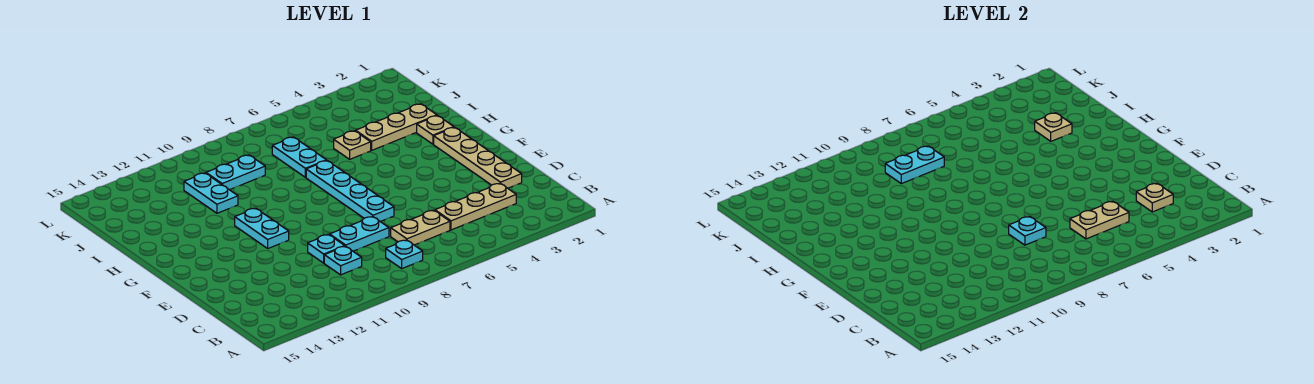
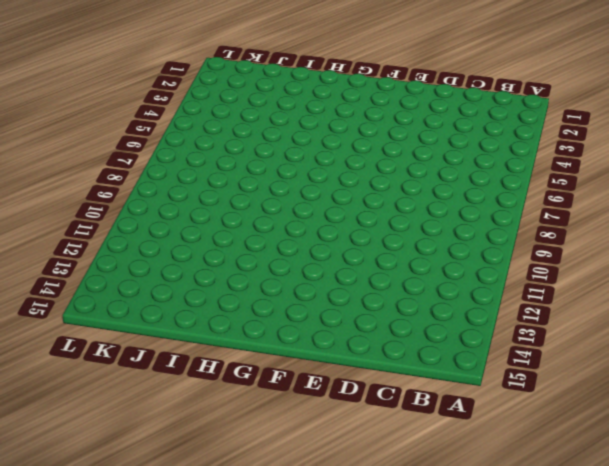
none -> cyan plate B8 level 1
none -> tan plate C3:C5 level 1
none -> tan plate C6:C7 level 1

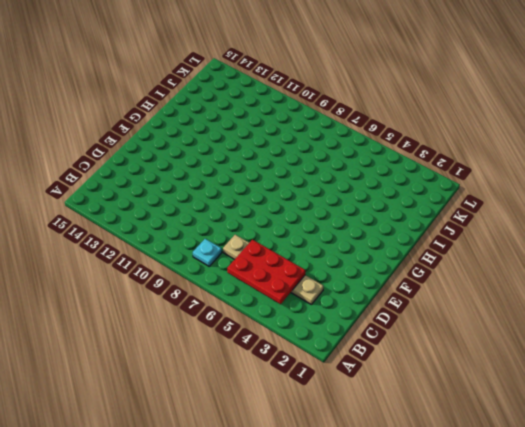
red plate B4:C6 level 2 -> tan plate C5:C6 level 2
none -> cyan plate C10 level 1
none -> tan plate D2:G2 level 1
none -> cyan plate D8:D9 level 1

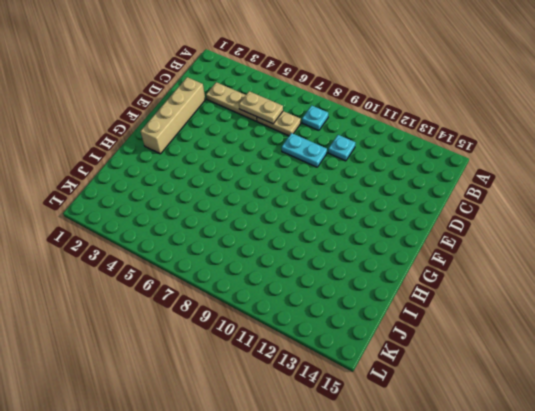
tan brick D2:G2 level 1 -> tan plate D2:G2 level 1
none -> cyan plate D10 level 1
none -> cyan plate E7:H7 level 1
none -> cyan plate F11:G11 level 1

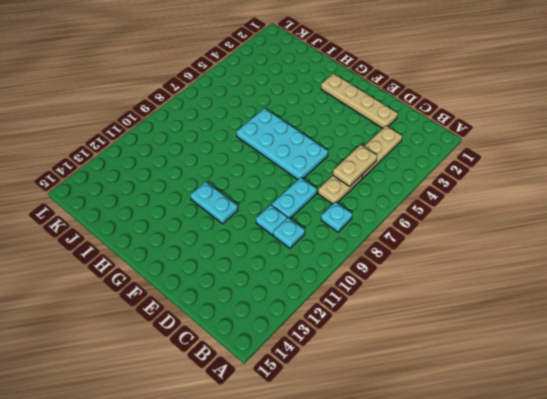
cyan plate E6:H7 level 1 -> cyan plate E7:H7 level 1
none -> tan plate H2 level 1
none -> tan plate I2:I4 level 1
none -> tan plate I5 level 1

